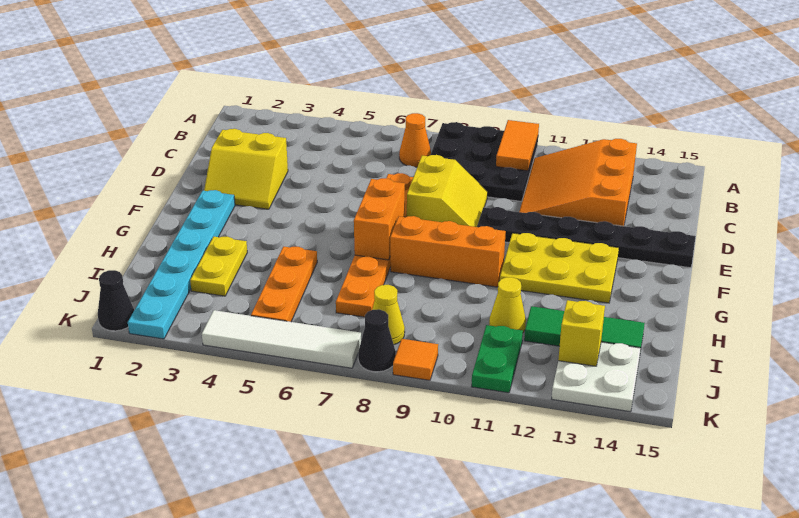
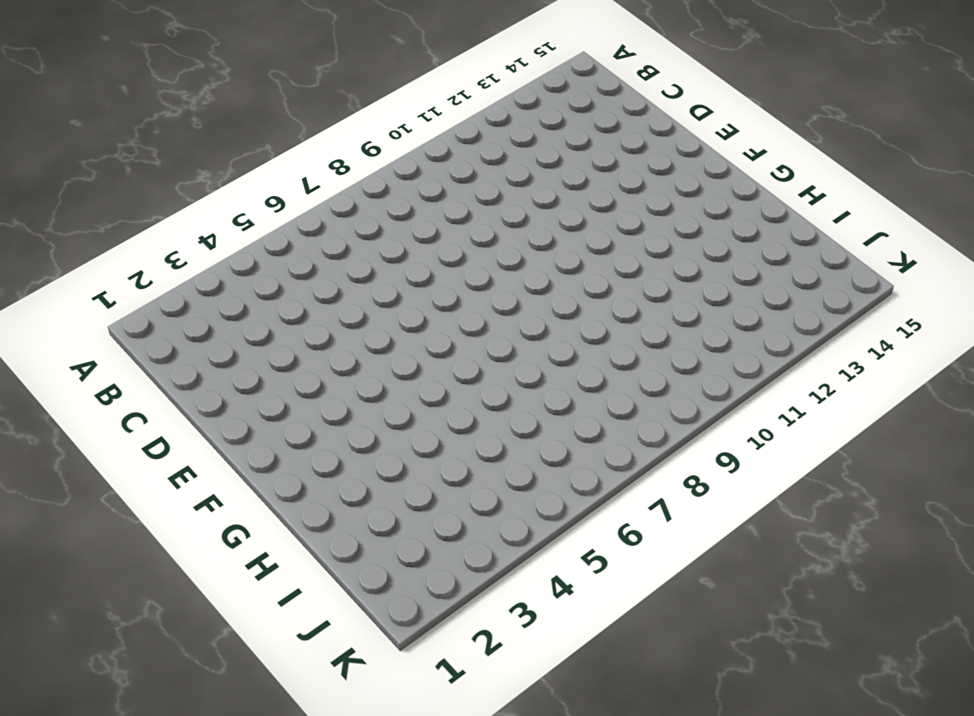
none -> black plate A8:C10 level 1
none -> orange cone B7 level 1
none -> orange slope B11:D13 level 1 top 13

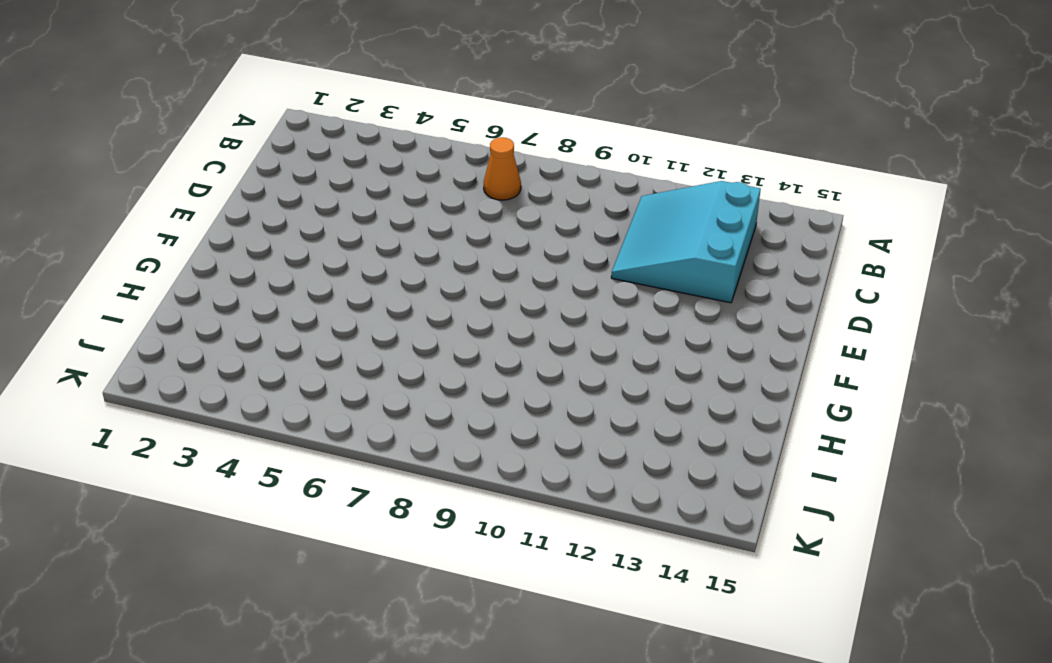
cyan slope B11:D13 level 1 top 13 -> orange slope B11:D13 level 1 top 13
none -> black plate A8:C10 level 1
none -> yellow slope D2:E3 level 1 top D
none -> orange plate D7:I7 level 1

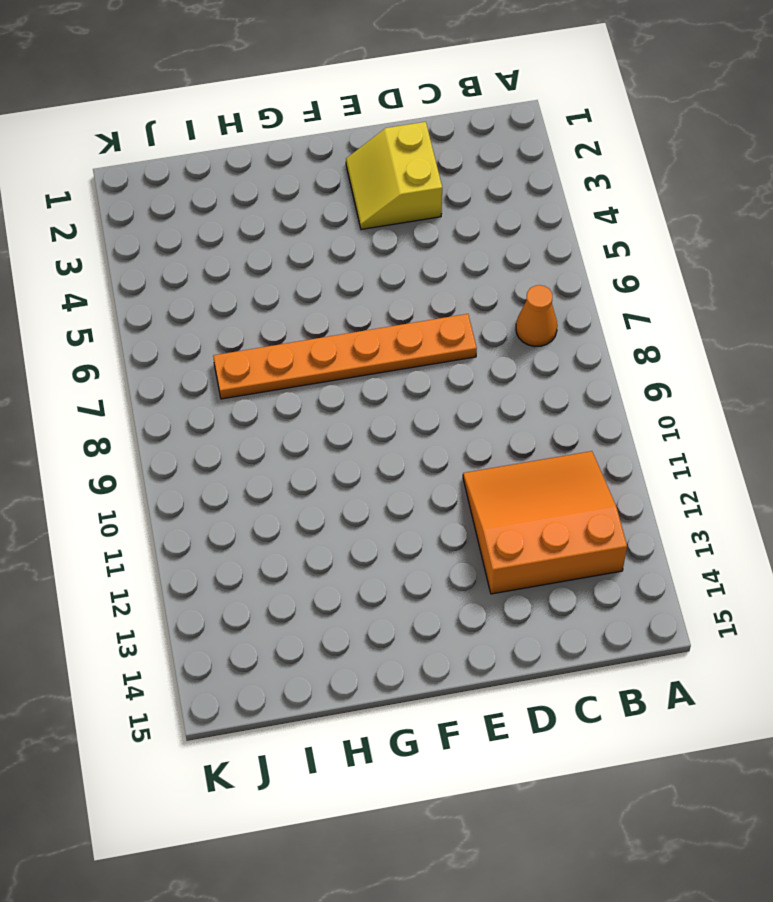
none -> black plate A8:C10 level 1
none -> yellow slope D8:E9 level 1 top 8
none -> black plate E10:E15 level 1

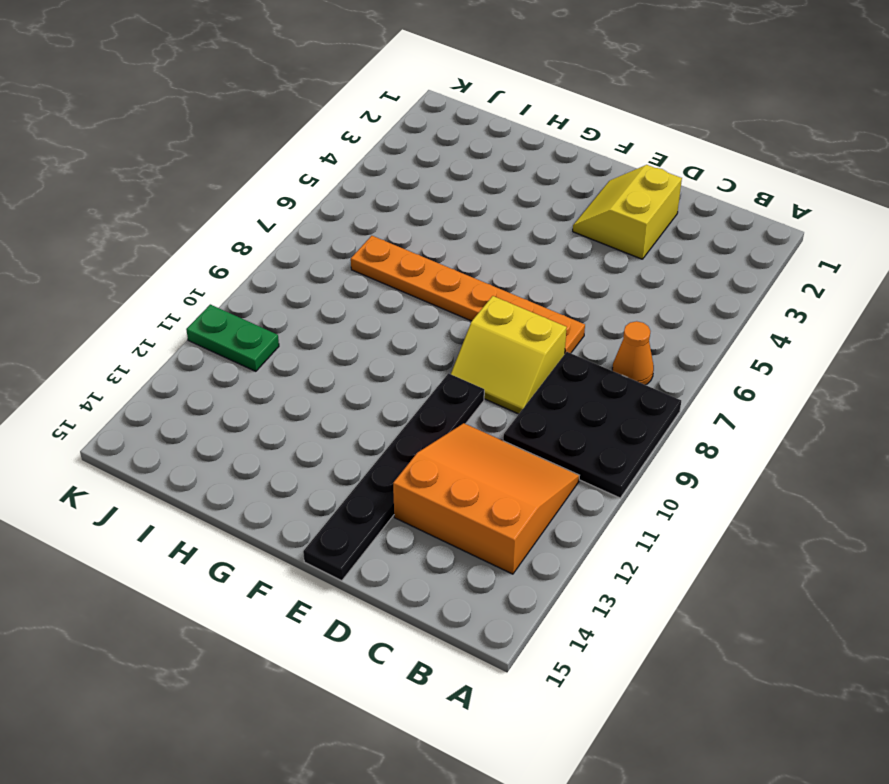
none -> cyan plate F2:K2 level 1
none -> yellow plate F11:G13 level 1
none -> orange brick G8:G10 level 1

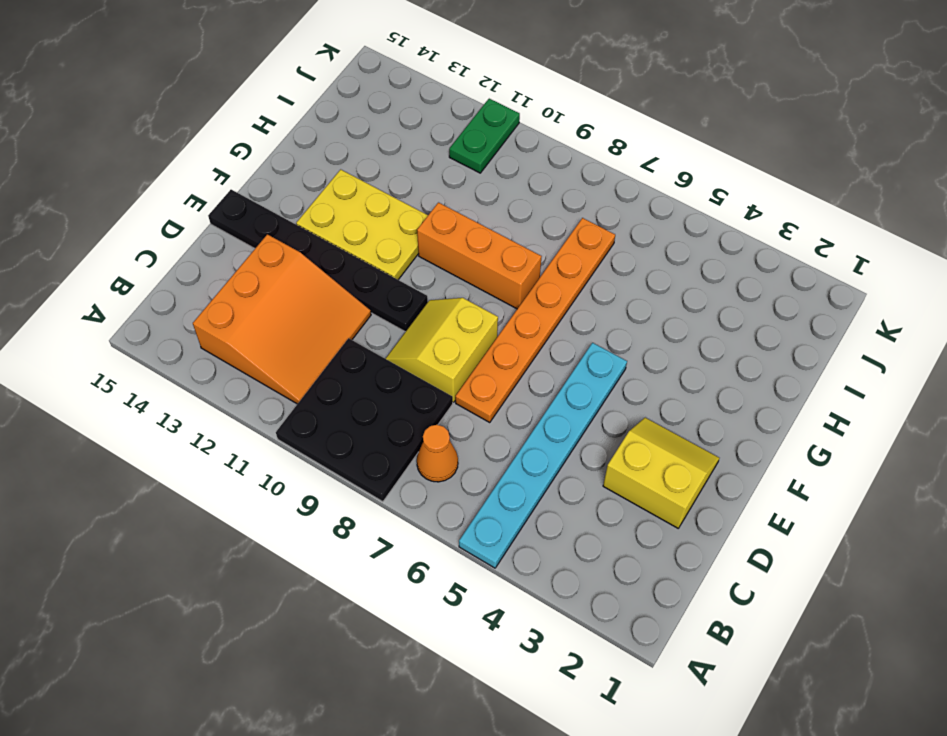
cyan plate A5:F5 level 1 -> cyan plate F2:K2 level 1
none -> yellow plate H3:I3 level 1
none -> orange plate H5:J5 level 1
none -> yellow cone I11 level 1

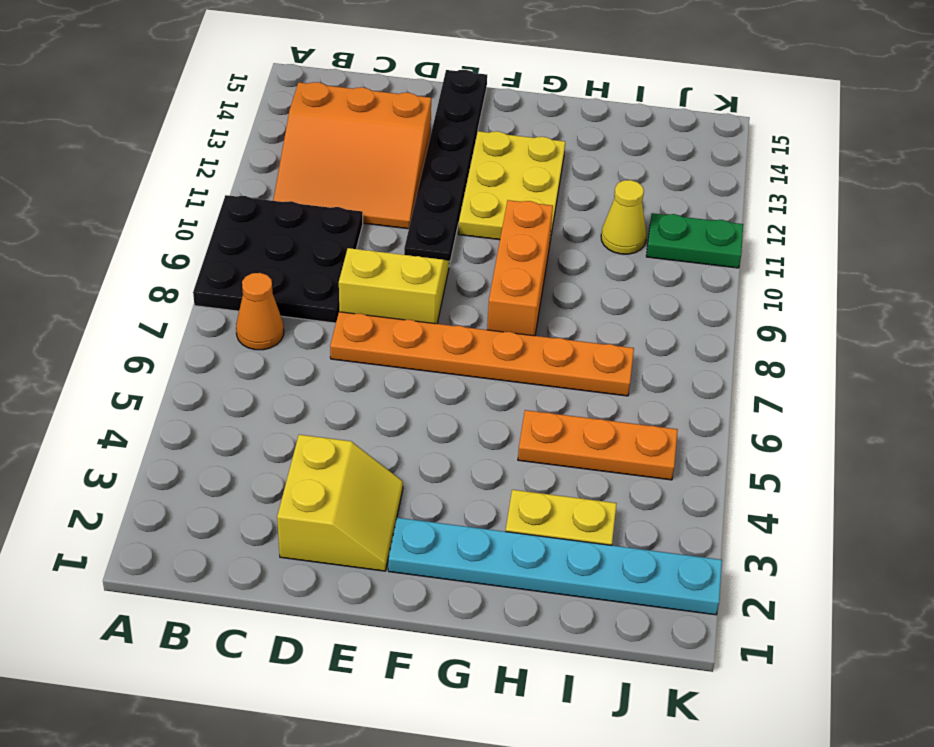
none -> green tile I12:I14 level 1
none -> yellow cone J8 level 1
none -> white plate J13:K14 level 1

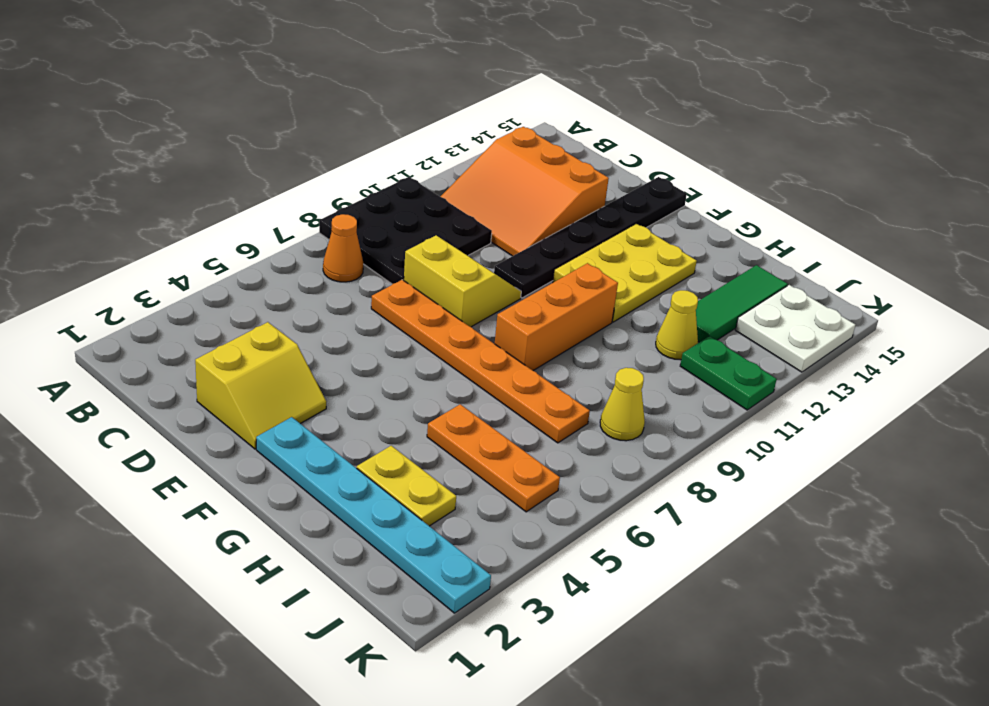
none -> black cone K1 level 1
none -> white tile K4:K7 level 1
none -> black cone K8 level 1

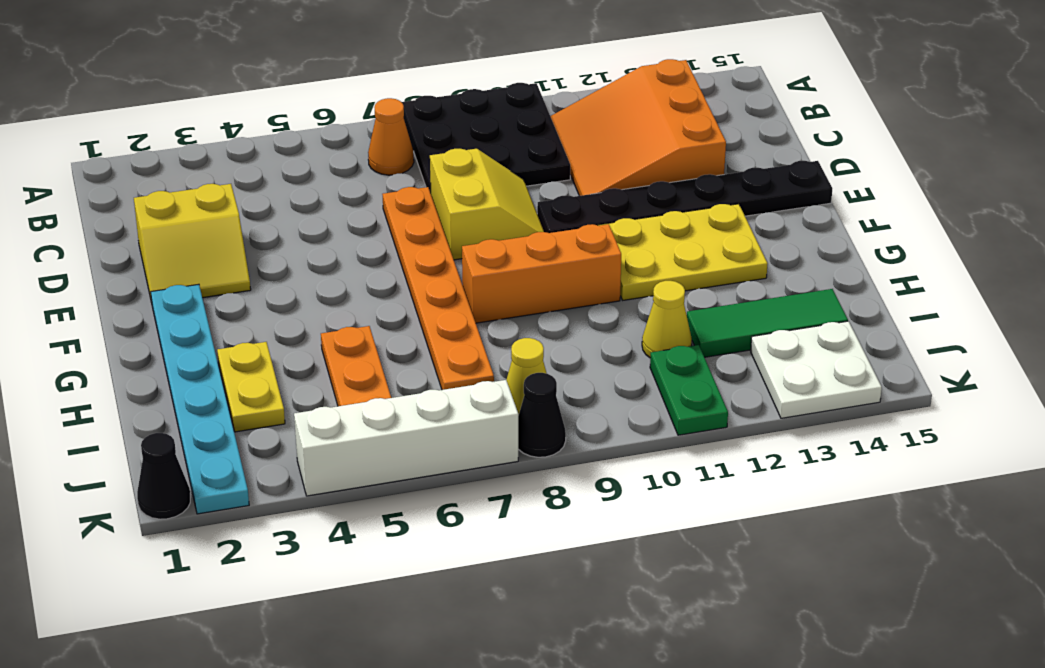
white brick K4:K7 level 1 -> white tile K4:K7 level 1
none -> orange tile K9 level 1
none -> orange tile A10:B10 level 2
none -> orange brick F7:G7 level 2

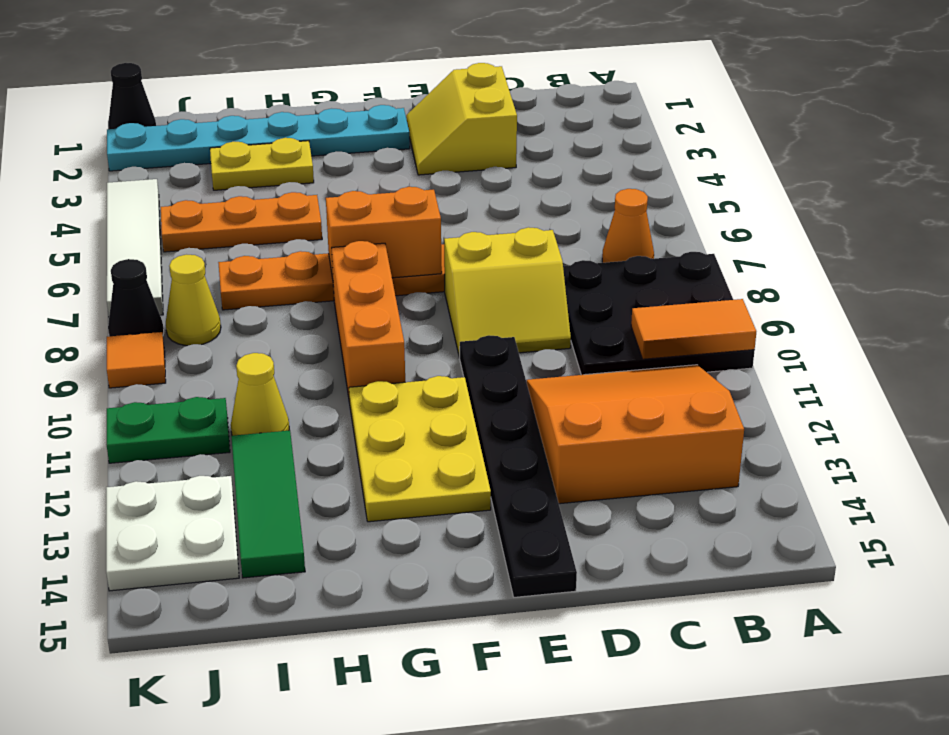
none -> yellow brick J13 level 2

